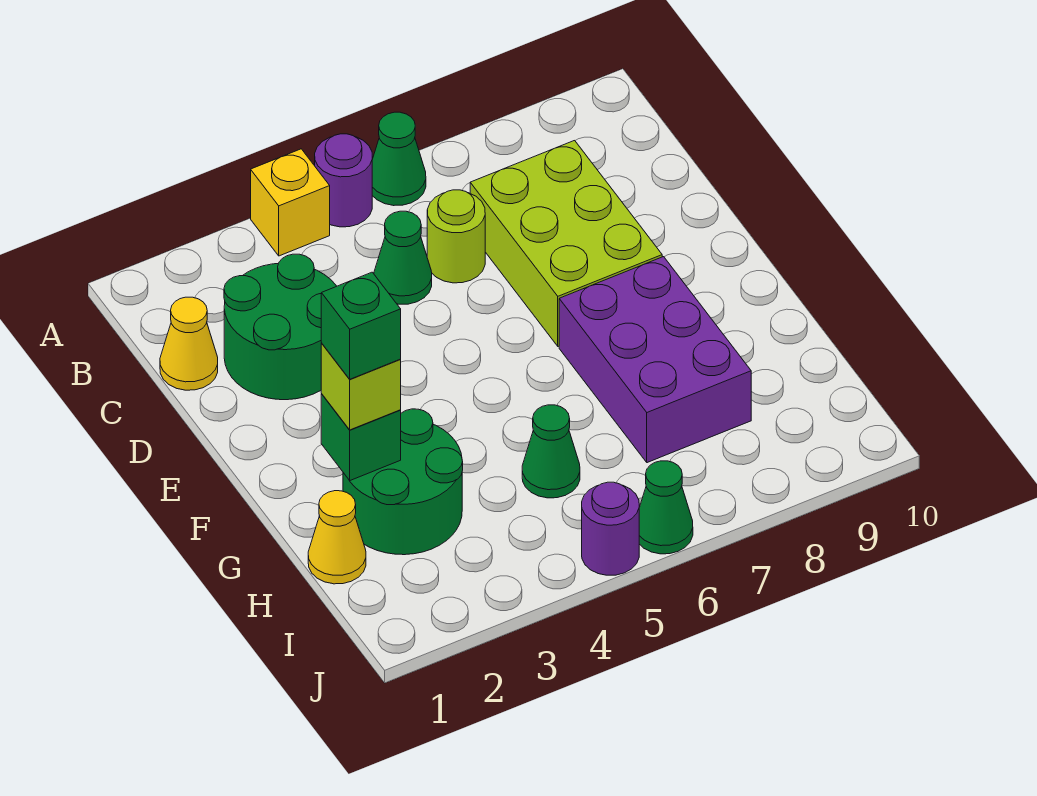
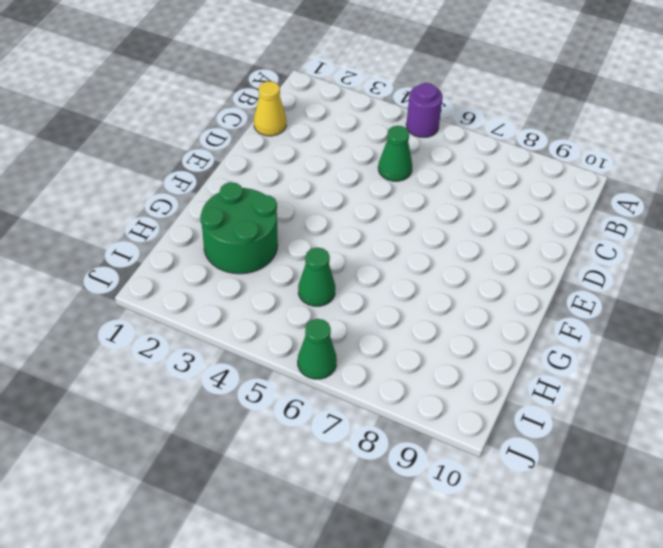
none -> yellow brick A4 level 1
none -> green cone A6 level 1
none -> green round brick C2:D3 level 1

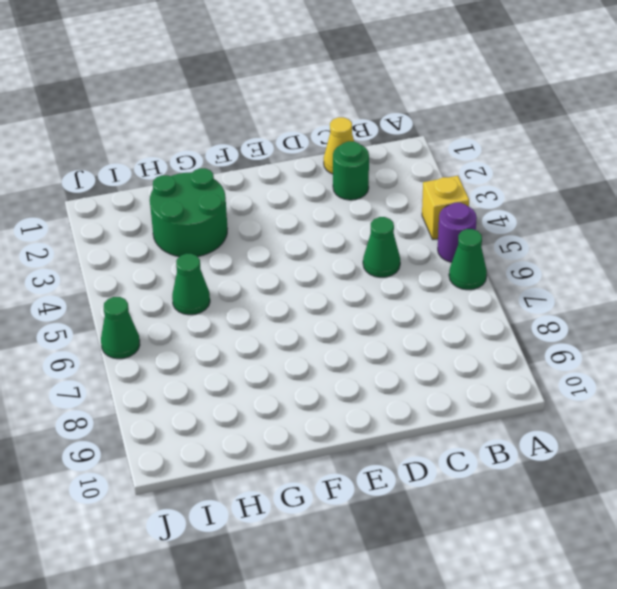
green round brick C2 level 1 -> green round brick C2:D3 level 1
none -> lime round brick C6 level 1
none -> lime brick C7:E8 level 1
none -> purple brick F7:H8 level 1

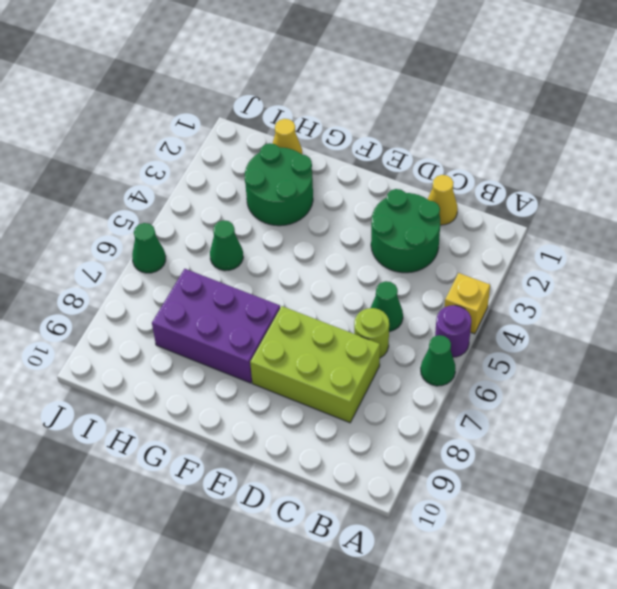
none -> purple round brick J5 level 1
none -> green brick G2 level 2
none -> lime brick G2 level 3

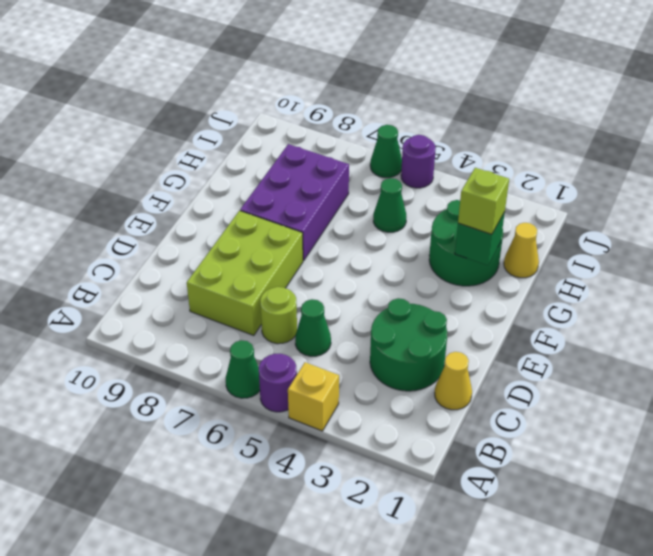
none -> green brick G2 level 4

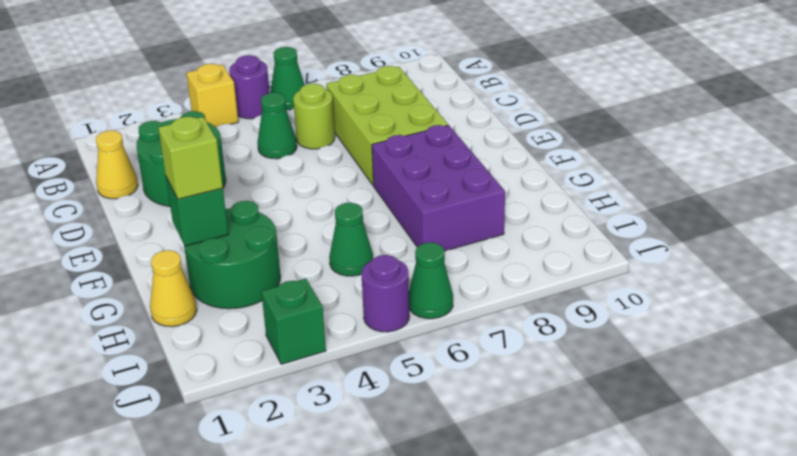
green brick J3 level 1 -> green brick G2 level 4

